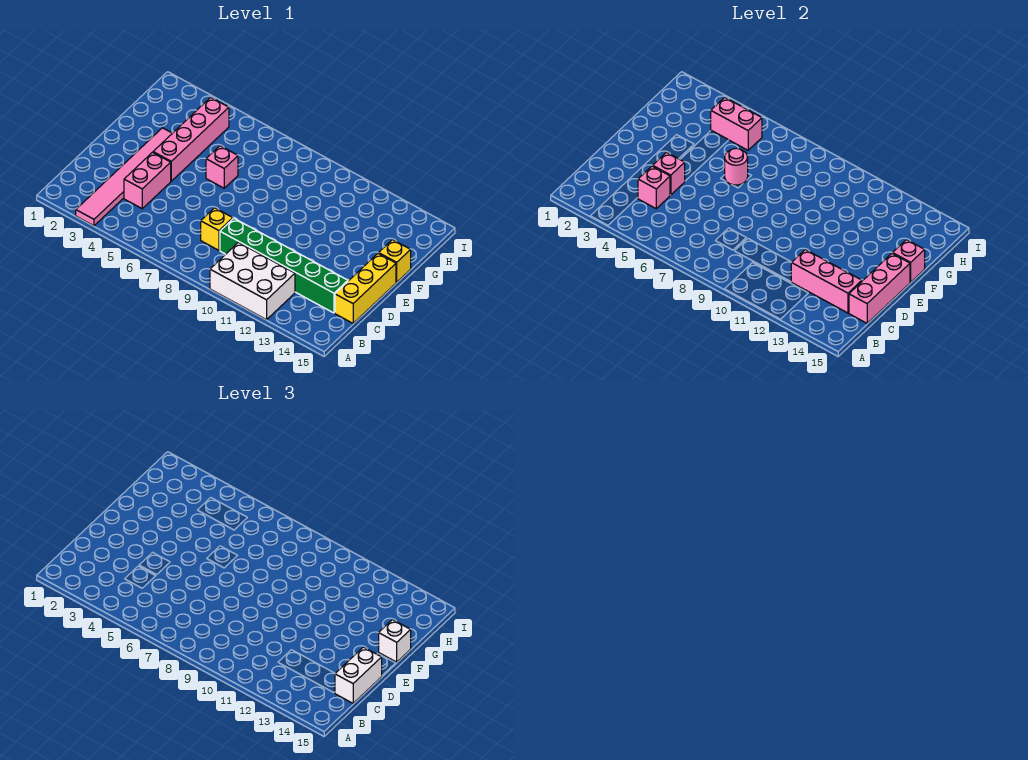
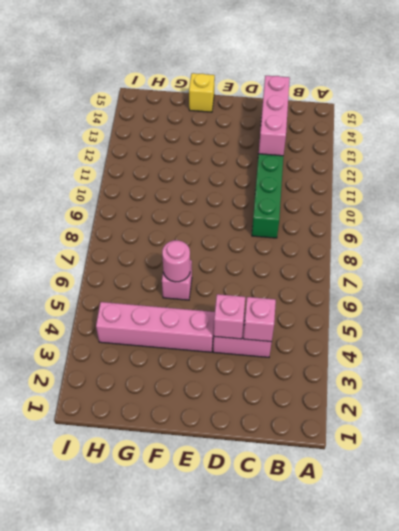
none -> pink tile A3:F3 level 1
none -> white brick A10:B12 level 1
none -> yellow brick C8 level 1

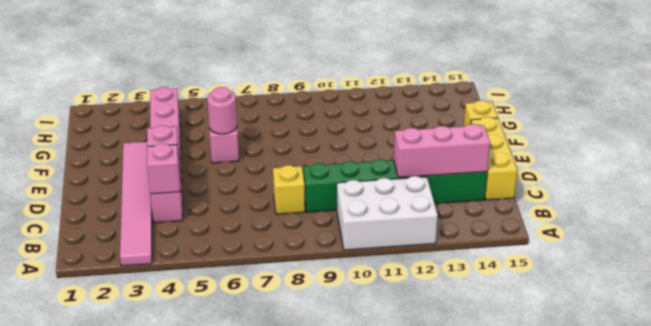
none -> pink brick C15:E15 level 2
none -> pink brick F15 level 2
none -> pink brick H4:H5 level 2

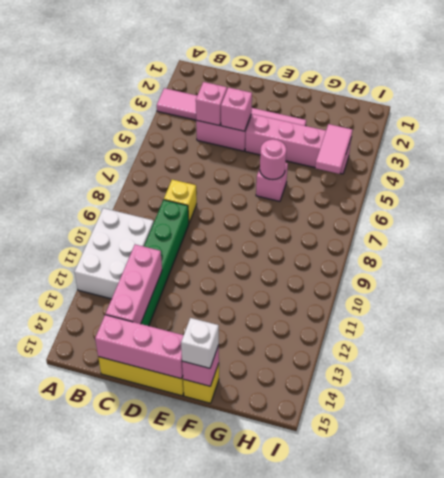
pink tile H4:H5 level 2 -> pink brick H4:H5 level 2
none -> white brick C15:D15 level 3

